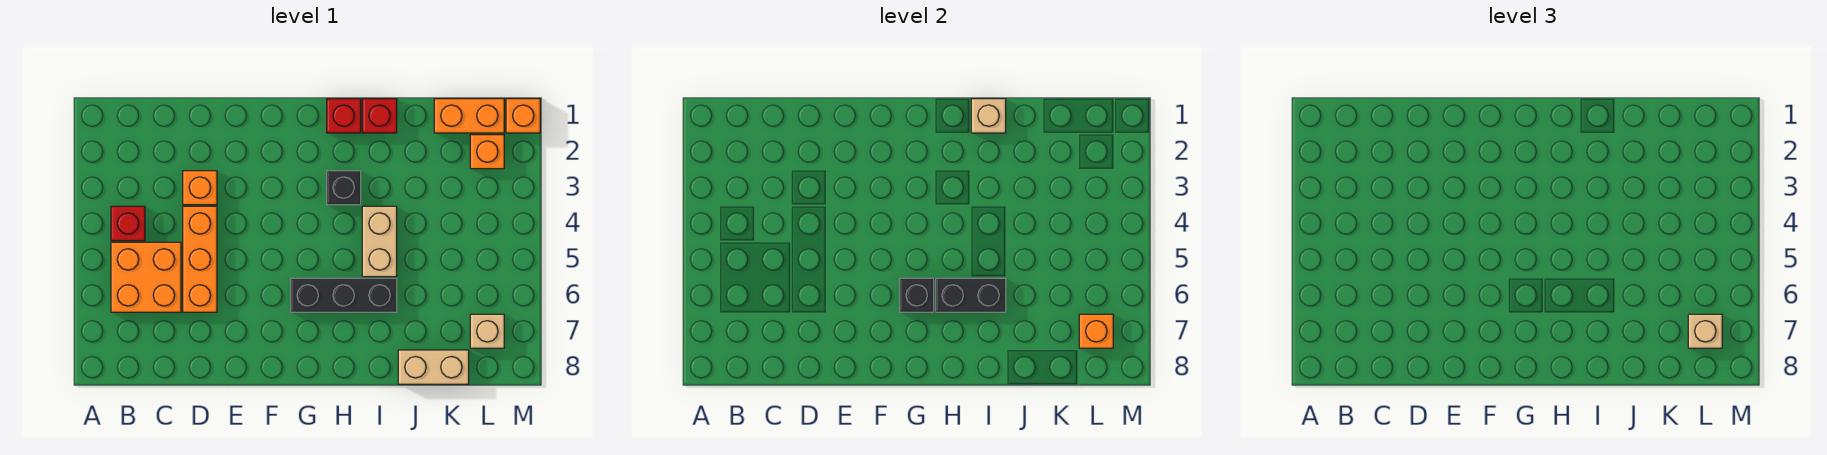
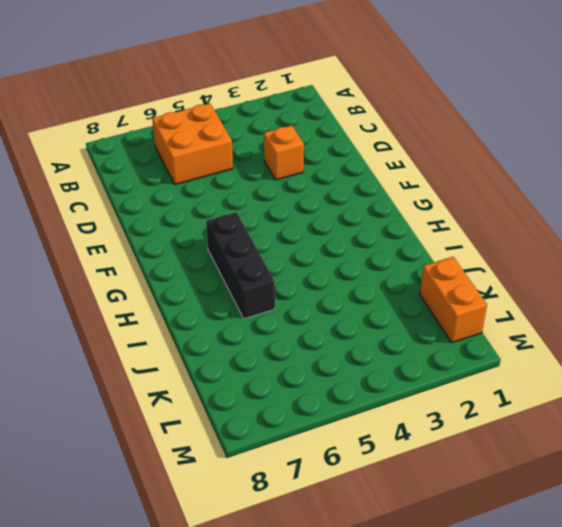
none -> red brick B4 level 1
none -> orange brick D4:D6 level 1
none -> red brick H1 level 1

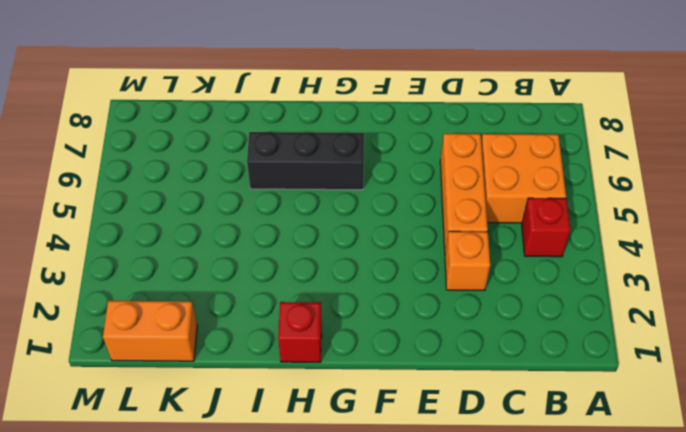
none -> black brick H3 level 1
none -> red brick I1 level 1
none -> tan brick I4:I5 level 1

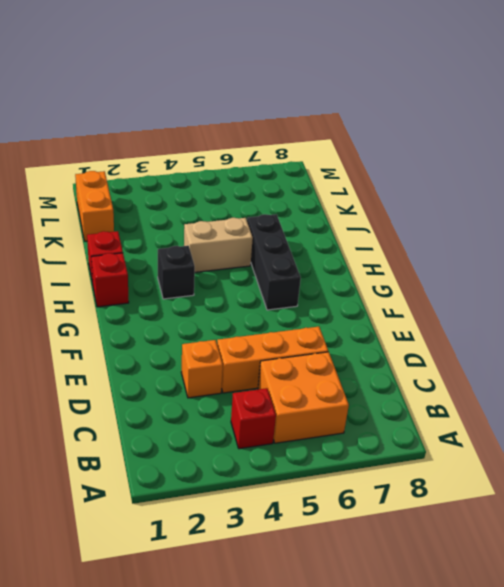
none -> tan brick J8:K8 level 1
none -> orange brick L2 level 1
none -> tan brick L7 level 1

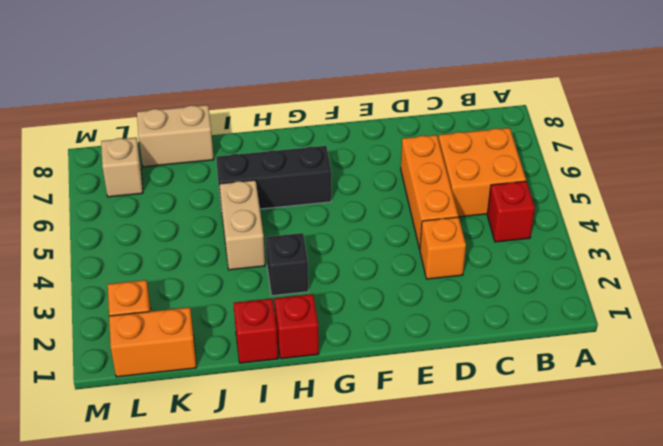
none -> orange brick M1 level 1
none -> black brick G6 level 2
none -> black brick H6:I6 level 2

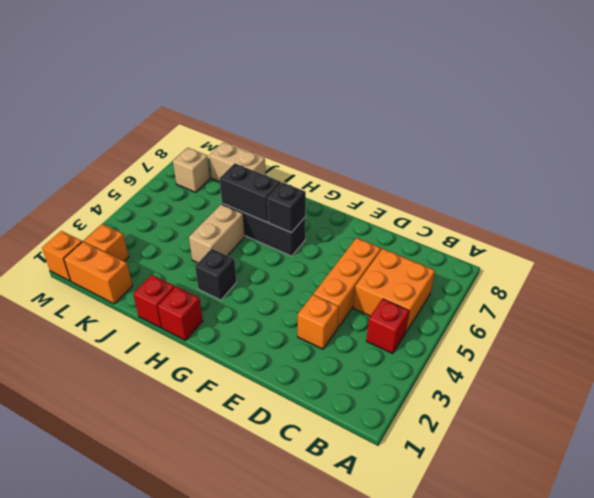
none -> tan brick I1 level 2
none -> orange brick L7 level 2
none -> tan brick L7 level 3

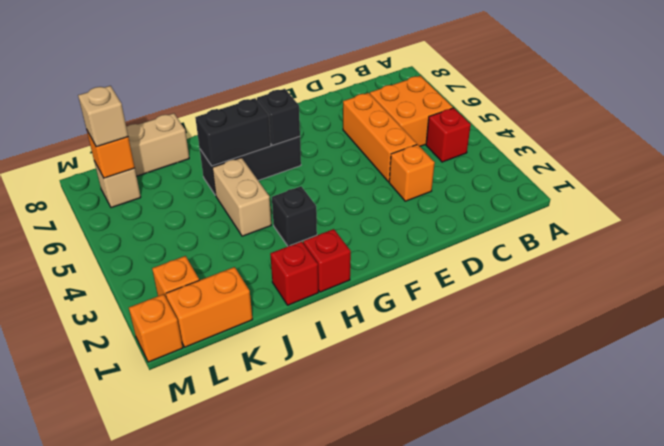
none -> tan brick I1 level 2

